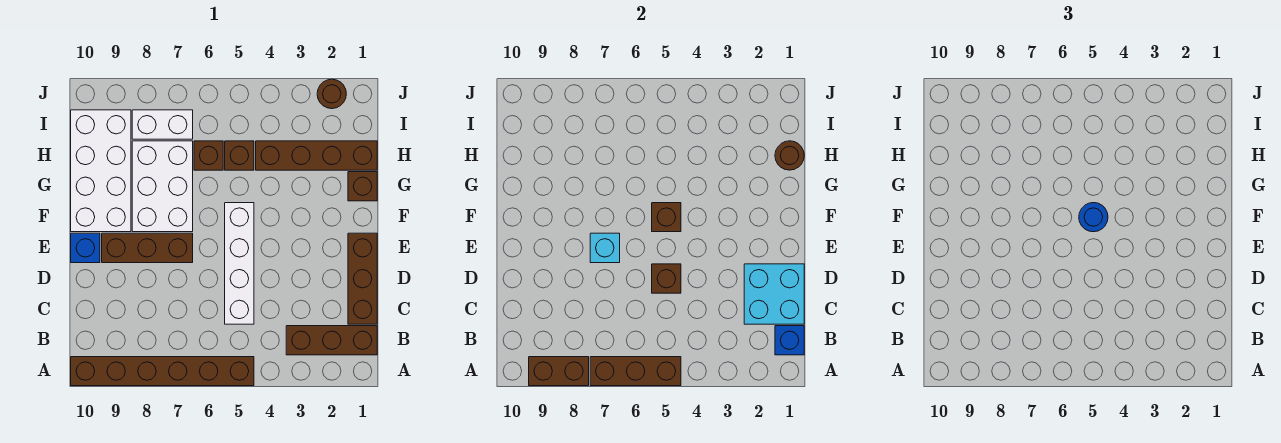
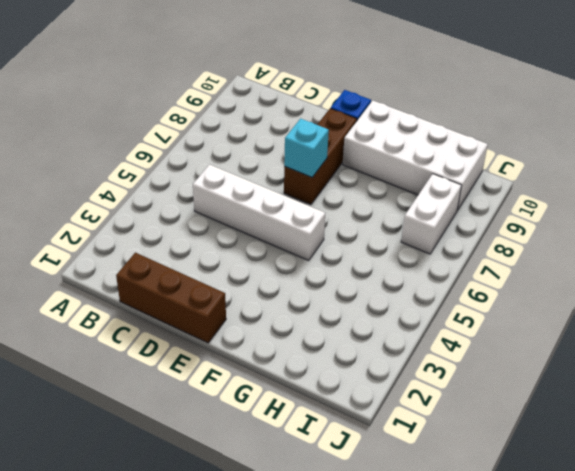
none -> brown brick A5:A10 level 1
none -> brown brick B1:B3 level 1
none -> white brick F7:H8 level 1

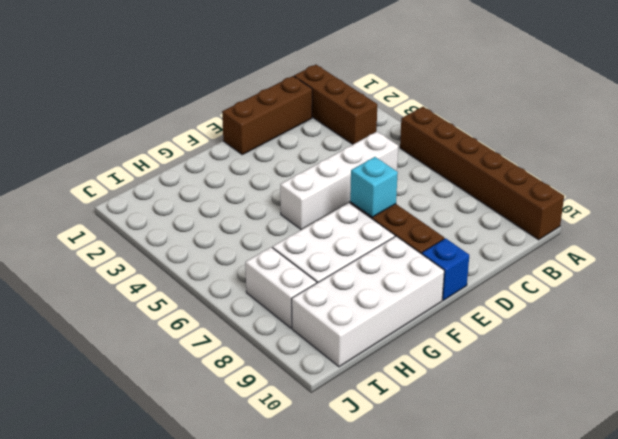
none -> brown brick G1 level 1
none -> brown brick H1:H4 level 1
none -> brown brick H5 level 1

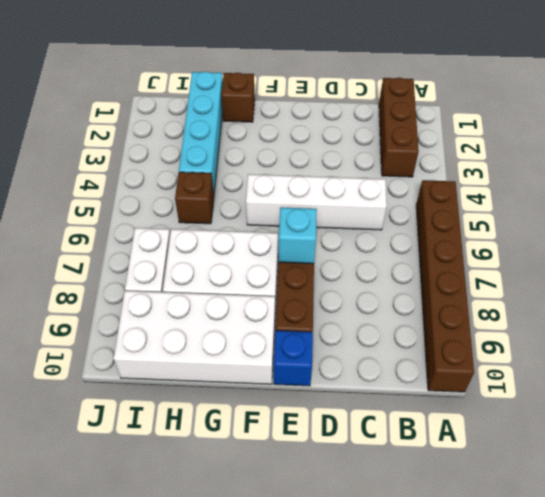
cyan brick H1:H4 level 1 -> brown brick H1:H4 level 1
none -> brown brick C1:E1 level 1
none -> brown brick H6 level 1
none -> brown round brick J2 level 1

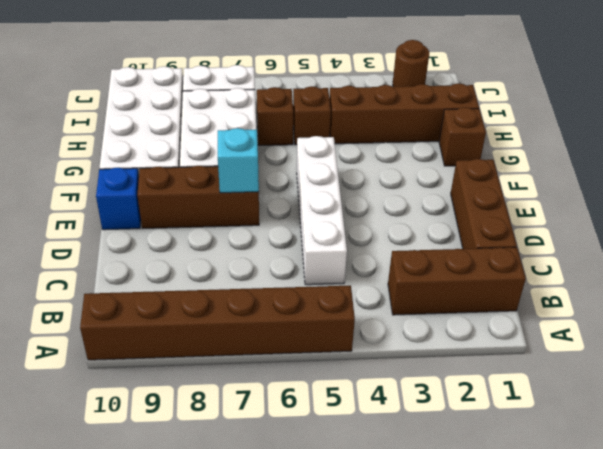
none -> brown brick A5:A7 level 2
none -> brown brick A8:A9 level 2
none -> blue brick B1 level 2

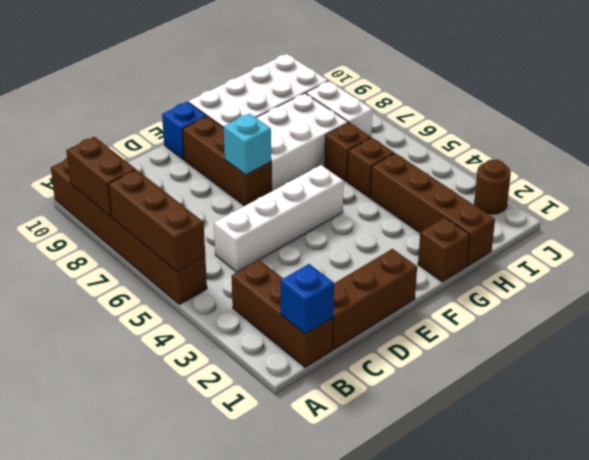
none -> cyan brick C1:D2 level 2
none -> brown brick D5 level 2
none -> brown brick F5 level 2

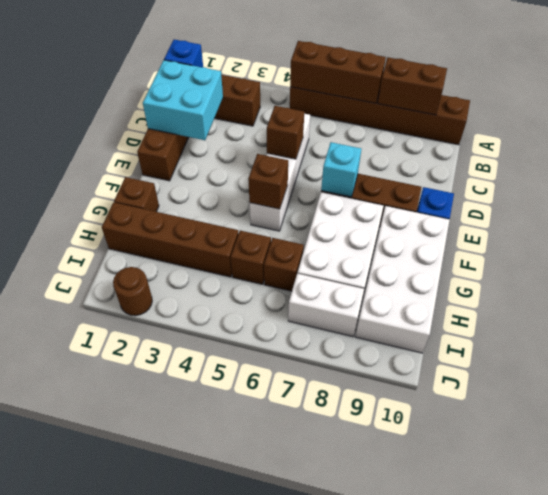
none -> brown round brick H1 level 2
none -> blue round brick F5 level 3

